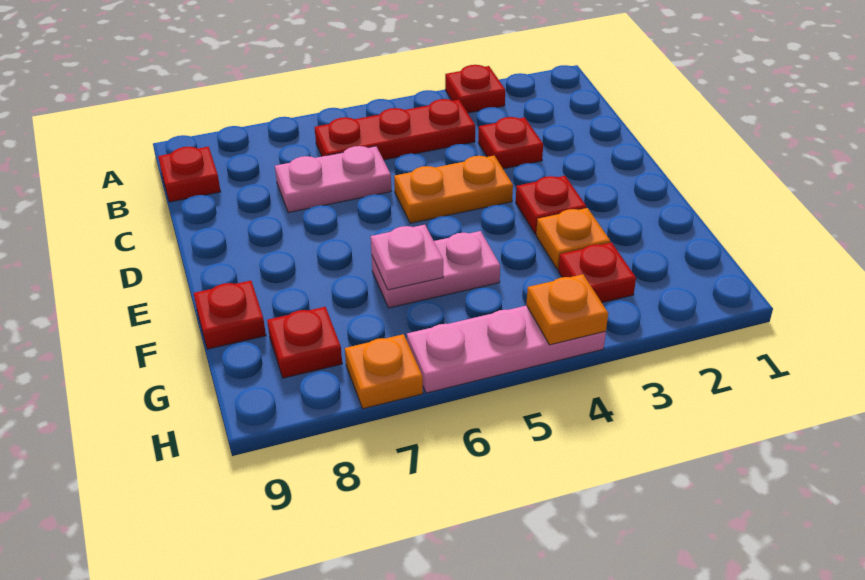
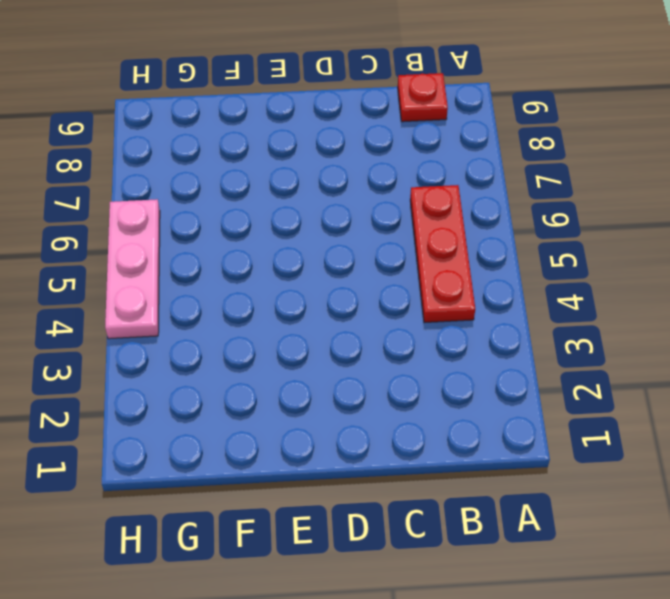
none -> red plate A3 level 1
none -> red plate C3 level 1
none -> pink plate C6:C7 level 1

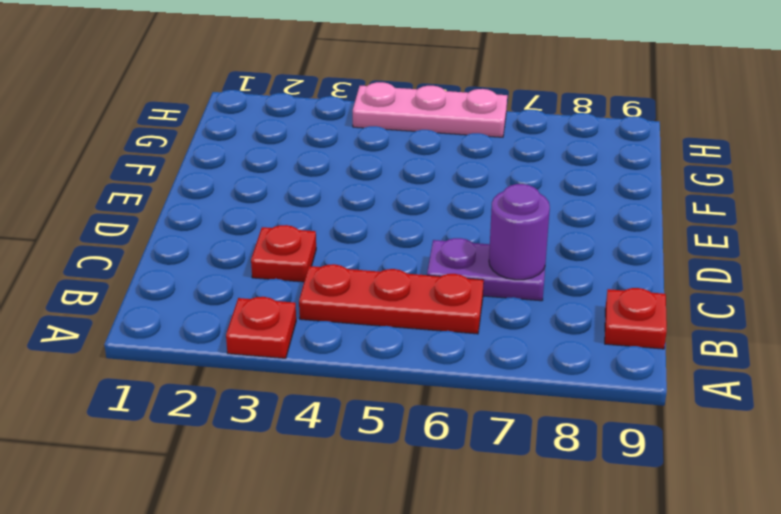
purple plate C6:C7 level 1 -> pink plate C6:C7 level 1
purple round brick C7 level 2 -> none
none -> orange plate D4:D5 level 1
none -> red plate E3 level 1
none -> orange plate F3 level 1

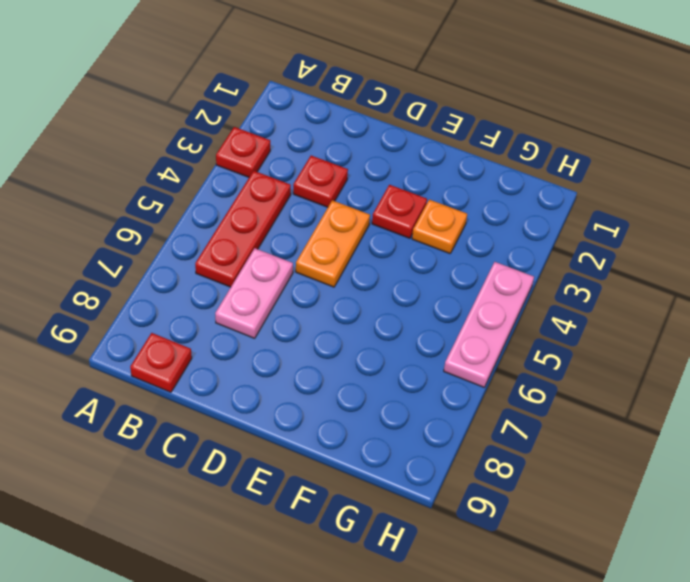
none -> pink plate F5:F6 level 1
none -> red plate F9 level 1
none -> red plate G3 level 1

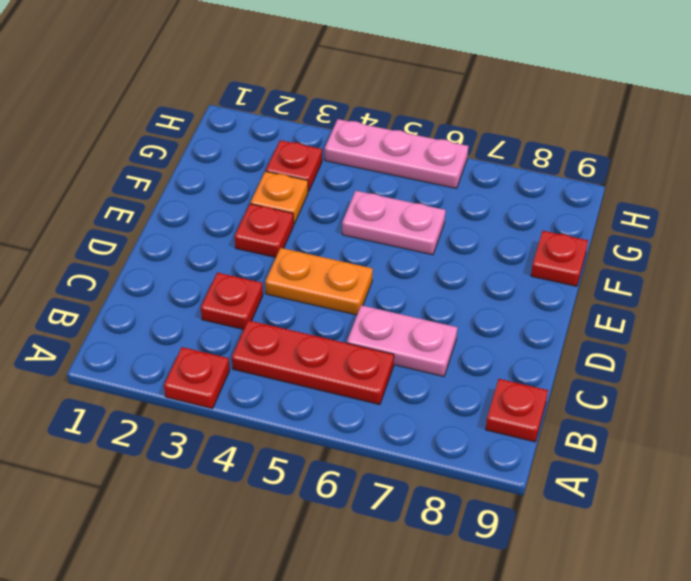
none -> red plate G8 level 1
none -> orange plate H7 level 1
none -> pink plate F6 level 2

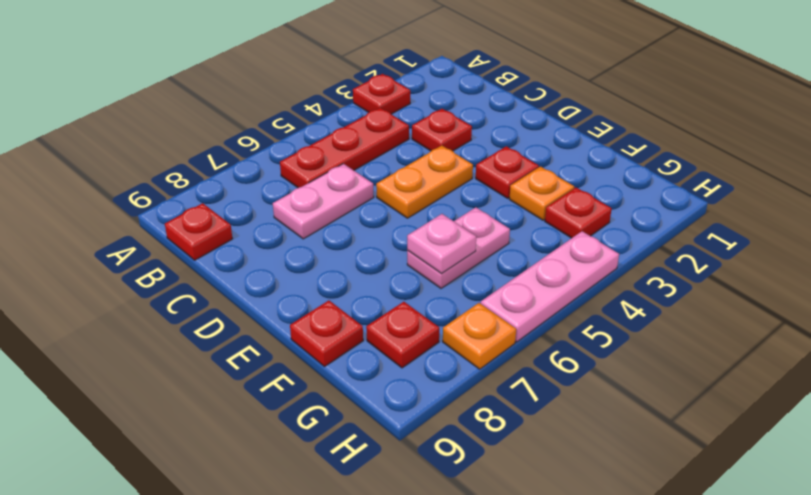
none -> orange plate H4 level 2

